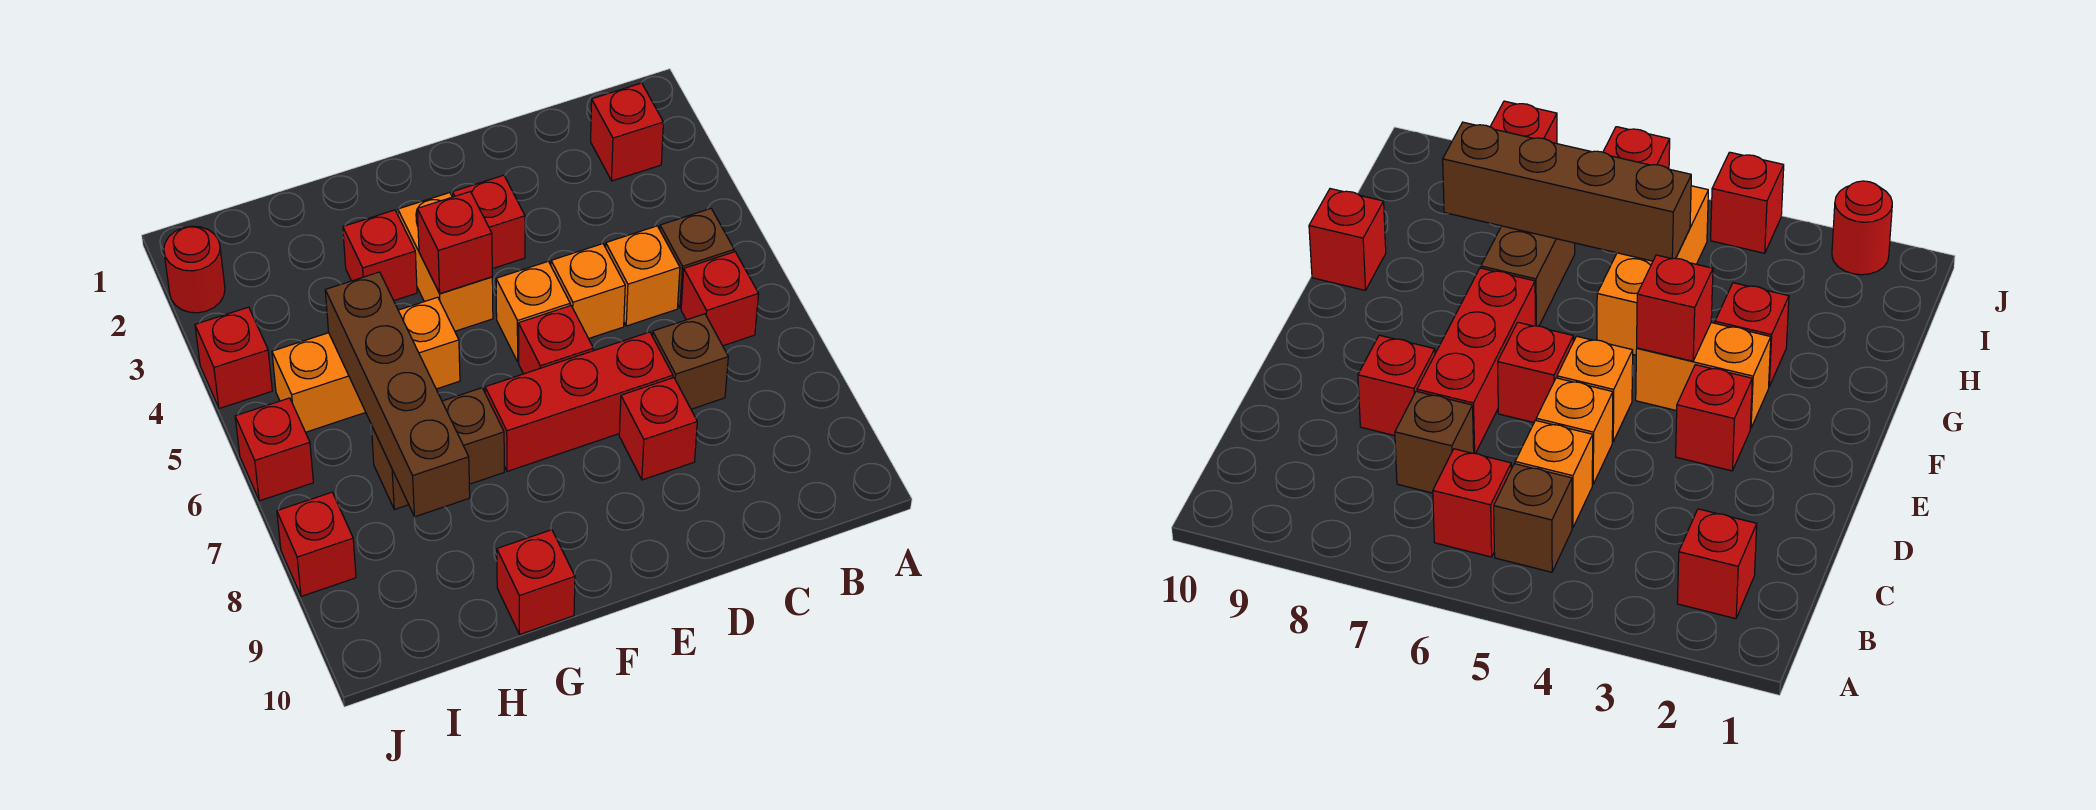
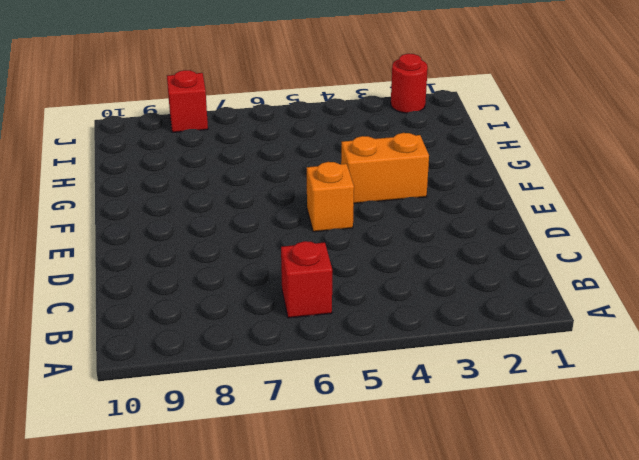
none -> red brick B2 level 1
none -> brown brick B5 level 1
none -> orange brick C5 level 1

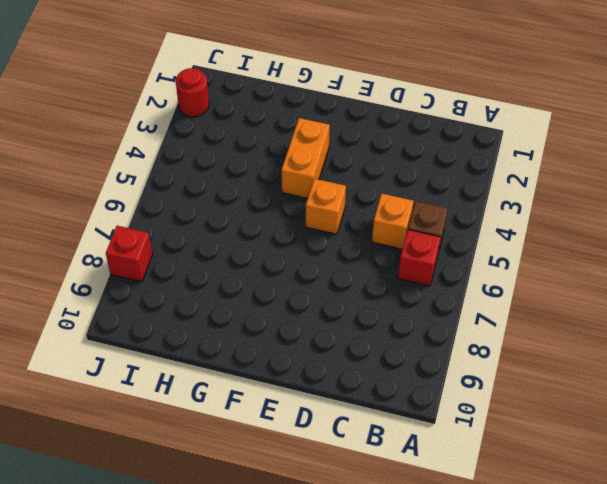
none -> red brick B2 level 1
none -> brown brick C7 level 1
none -> orange brick D5 level 1

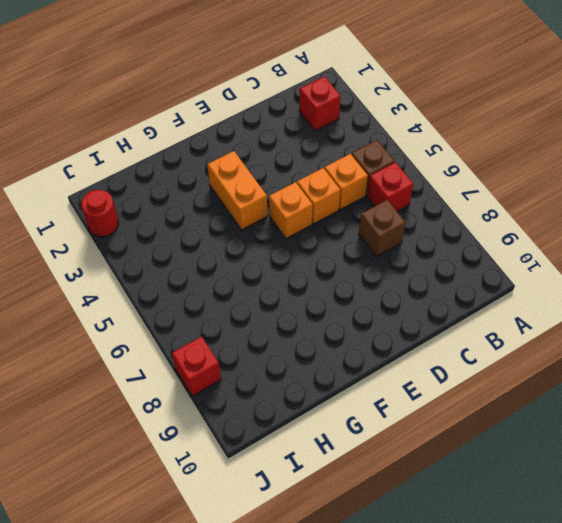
none -> red brick D7:F7 level 1
none -> red brick D8 level 1
none -> red brick E3 level 1

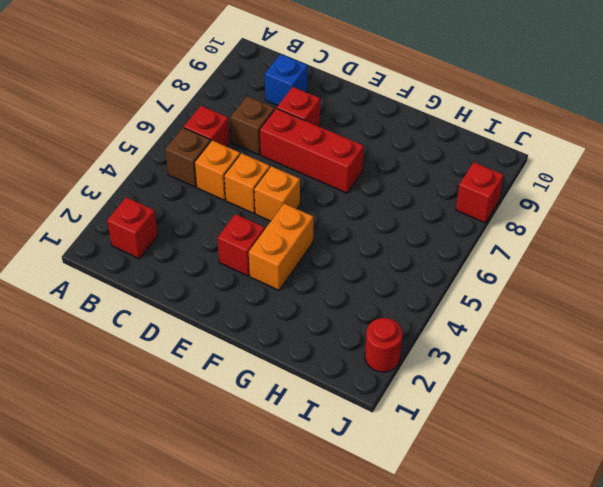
blue brick C9 level 1 -> none
none -> red brick E6 level 1
none -> red brick G3 level 1
none -> orange brick G5:I5 level 1

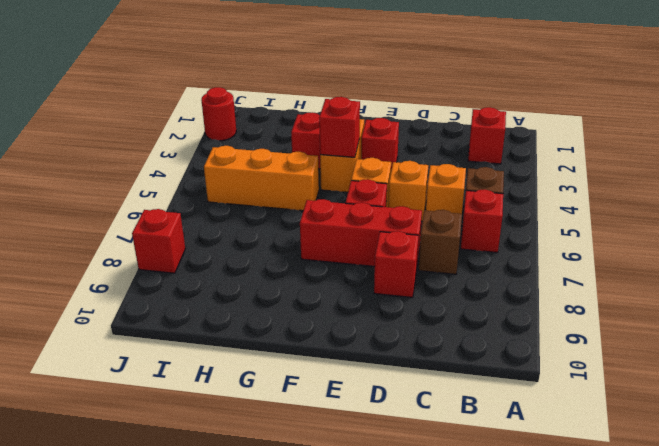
none -> brown brick G7:H7 level 1
none -> red brick G10 level 1
none -> red brick J4 level 1

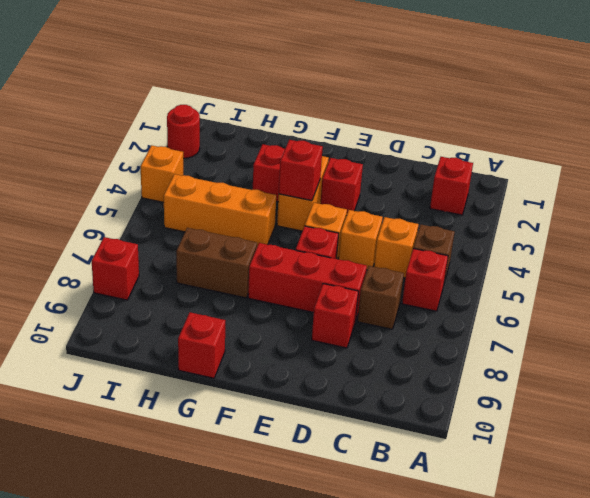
orange brick J4 level 1 -> red brick J4 level 1
none -> red brick J6 level 1
none -> brown brick H5:H8 level 2

